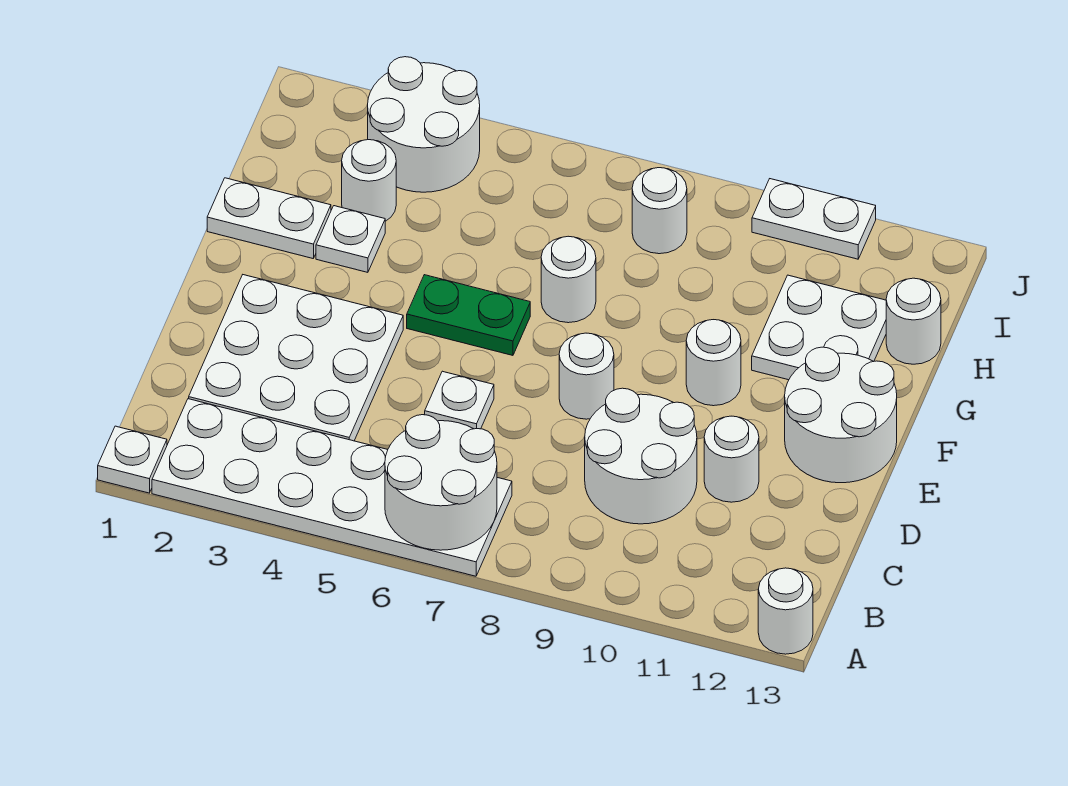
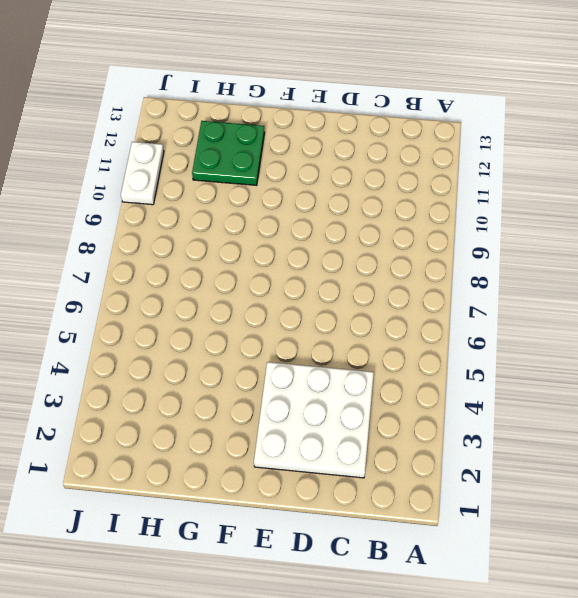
green plate G11:H12 level 1 -> white plate G11:H12 level 1
none -> white plate A1 level 1
none -> white plate A2:B7 level 1
none -> white round brick A13 level 1

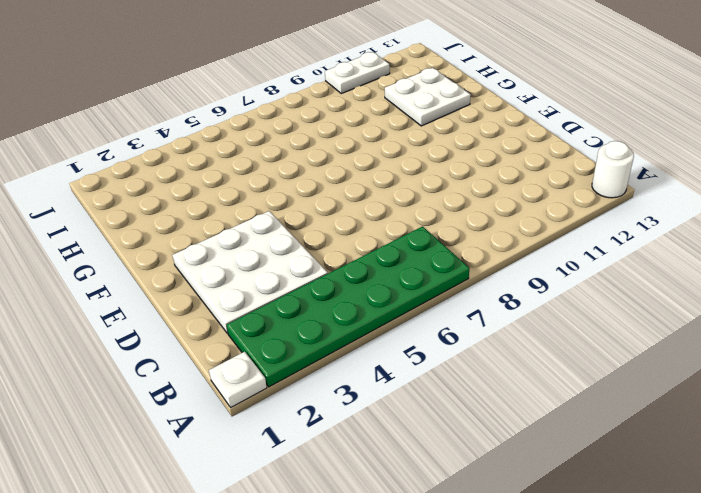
green plate A2:B7 level 1 -> white plate A2:B7 level 1
none -> white round brick C9:D10 level 1
none -> white plate D6 level 1
none -> white round brick D11 level 1

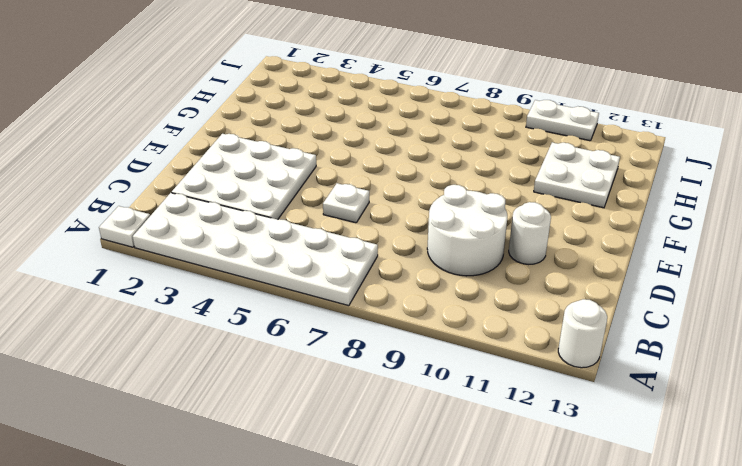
none -> white round brick E8 level 1
none -> white round brick E12:F13 level 1
none -> green plate F5:F6 level 1

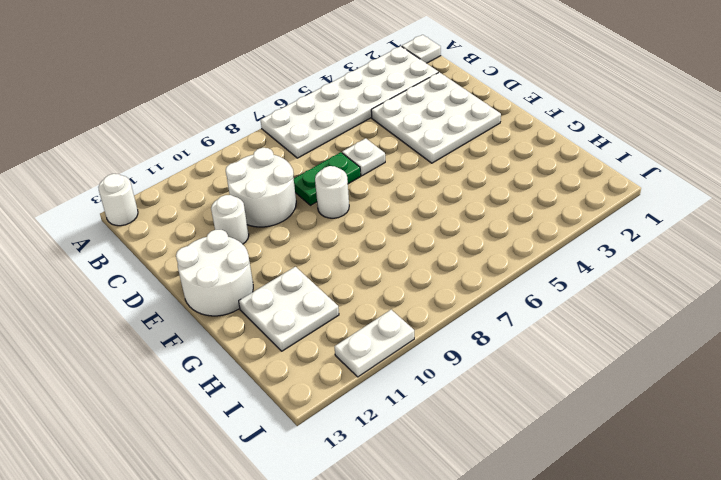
green plate D7:D8 level 1 -> green plate F5:F6 level 1
none -> white round brick F10 level 1
none -> white plate G1:G2 level 1
none -> white plate G3 level 1

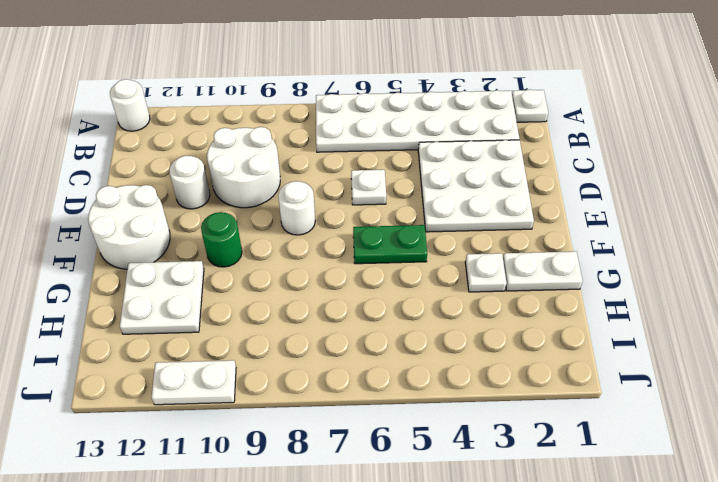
green round brick F10 level 1 -> white round brick F10 level 1
none -> white round brick G7 level 1
none -> white round brick H3 level 1
none -> white round brick H13 level 1

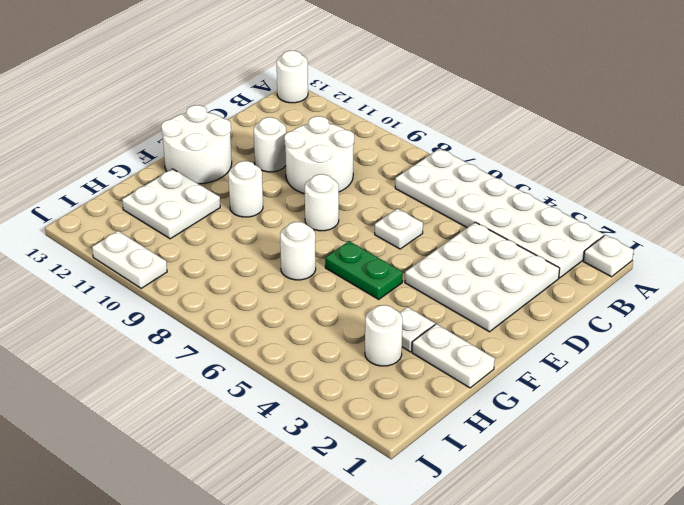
none -> white round brick H13 level 1
none -> white round brick I3:J4 level 1
none -> white round brick I8 level 1

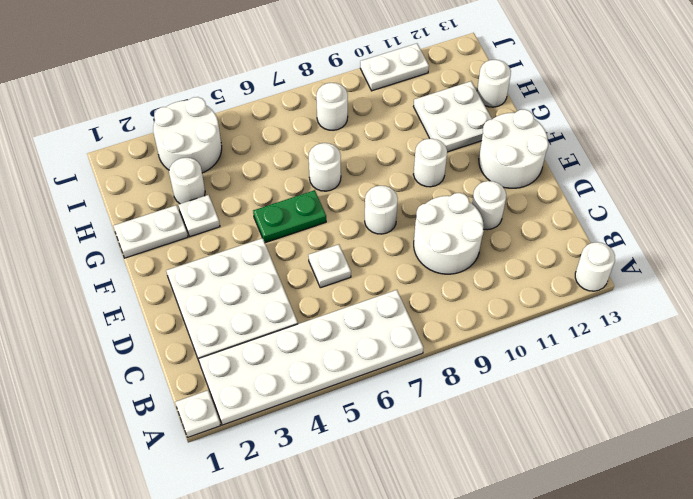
none -> white round brick A6:B7 level 2

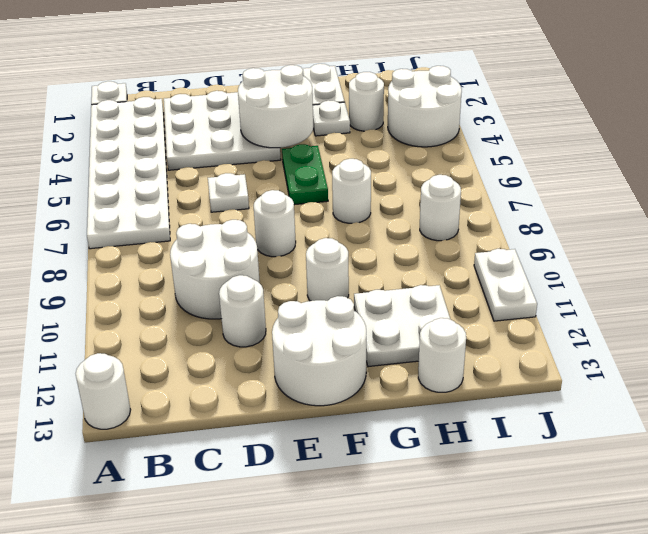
white round brick E3:F4 level 2 -> white round brick A6:B7 level 2

